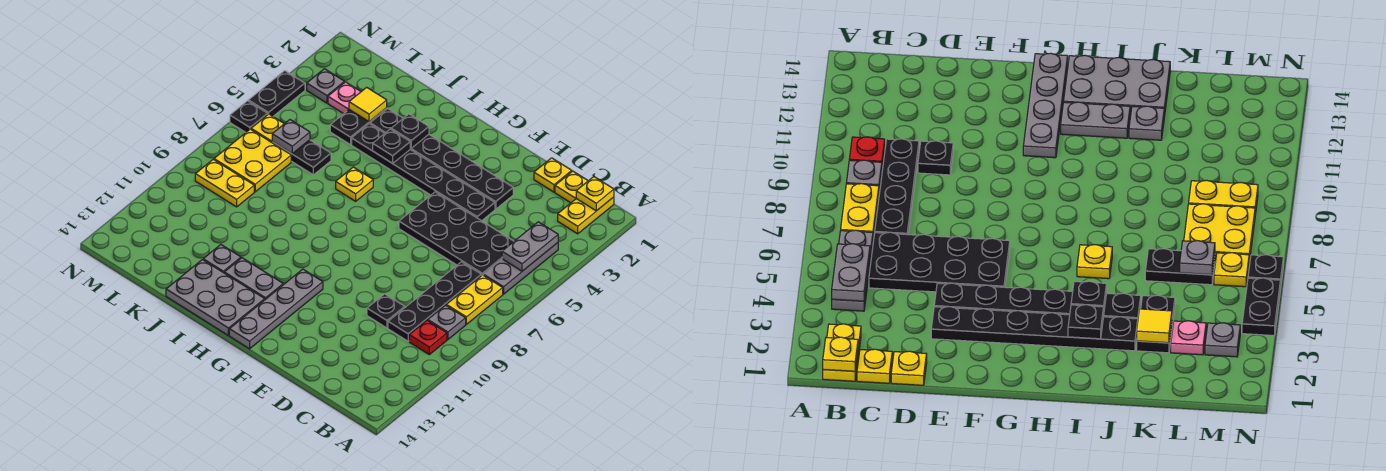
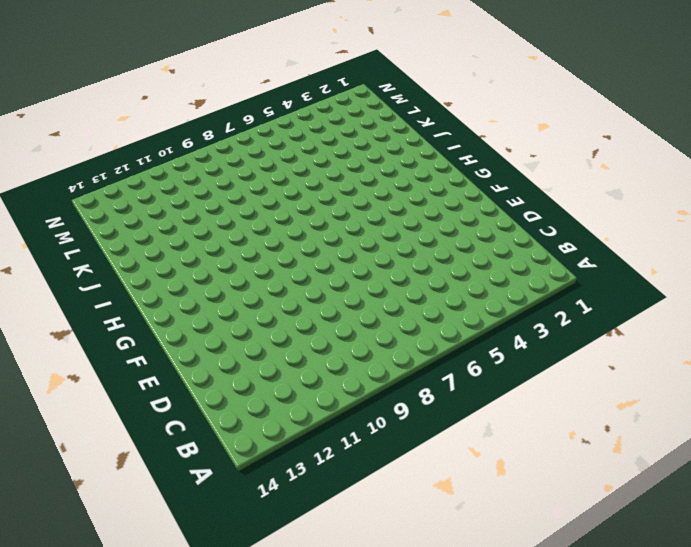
none -> yellow plate B1:B2 level 1
none -> grey plate B4:B6 level 1
none -> yellow plate B7:B8 level 1
none -> grey plate B9 level 1

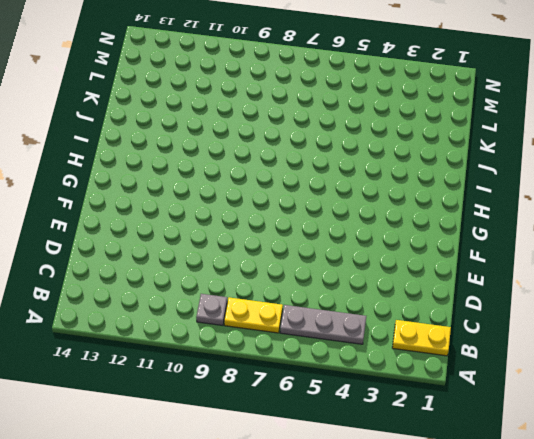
none -> red plate B10 level 1
none -> yellow plate C1 level 1
none -> black plate C5:F6 level 1
none -> black plate C7:C10 level 1

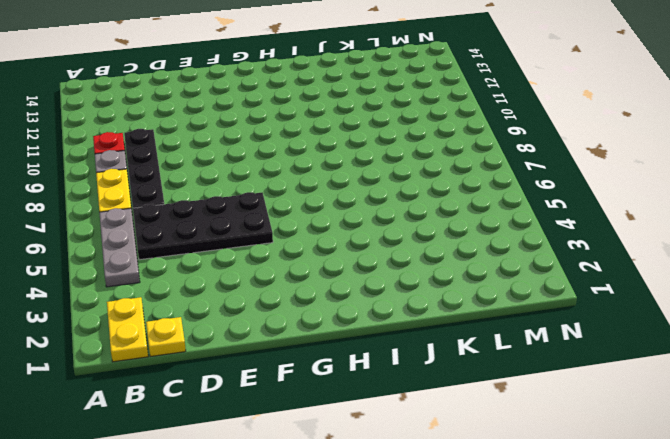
none -> yellow plate D1 level 1
none -> black plate D10 level 1
none -> black plate E3:J3 level 1
none -> black plate E4:J4 level 1

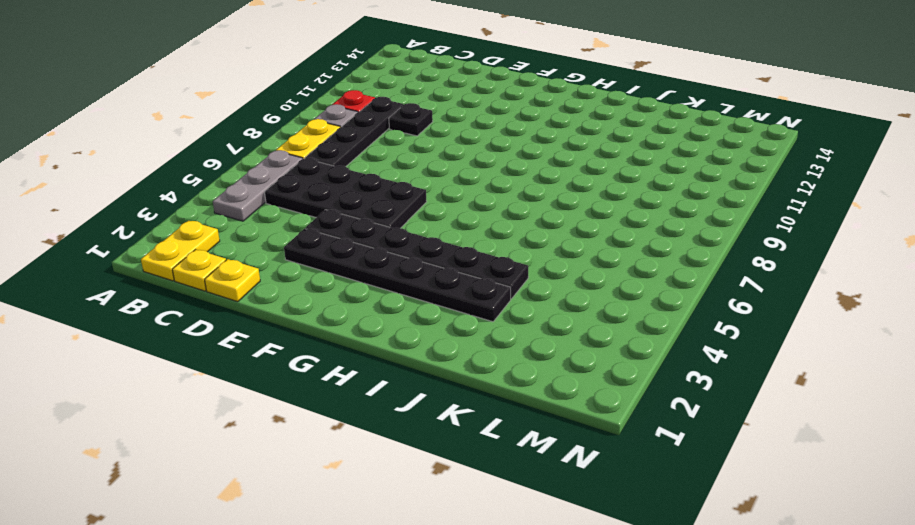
none -> grey plate G11:G14 level 1
none -> grey plate H12:I12 level 1
none -> grey plate H13:J14 level 1
none -> yellow plate I6 level 1

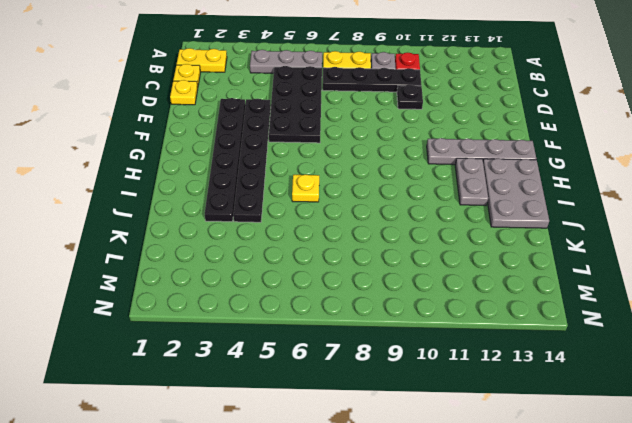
none -> grey plate J12 level 1
none -> black plate K3:K4 level 1
none -> black plate K6:L6 level 1
none -> pink plate L3 level 1

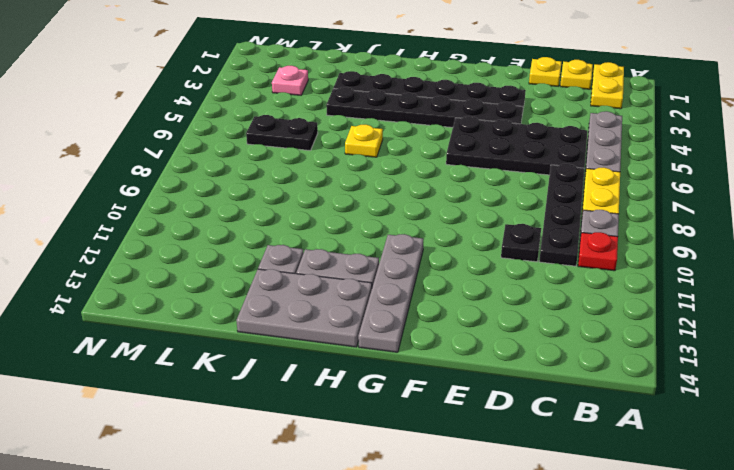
none -> black plate K3:K4 level 1
none -> yellow plate L7:M8 level 1
none -> yellow plate L9:M9 level 1
none -> grey plate M3 level 1

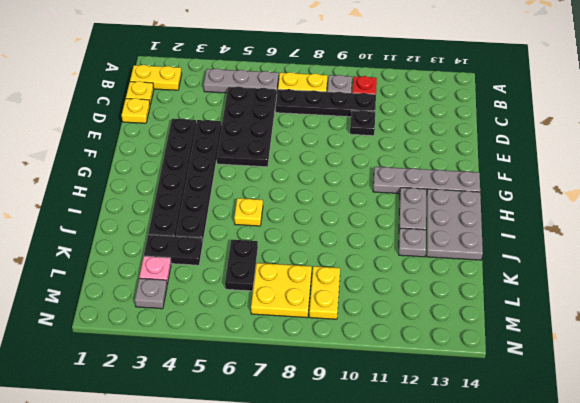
none -> yellow plate M6 level 1
none -> black plate N4:N5 level 1
none -> black plate N6 level 1
none -> yellow plate B1 level 2

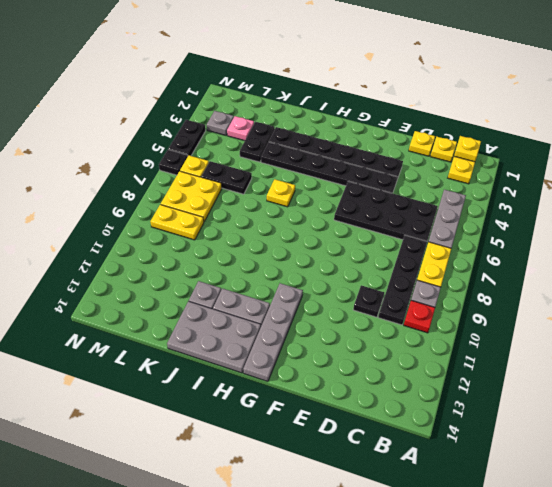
none -> grey plate B4:B5 level 2
none -> black plate I3 level 2
none -> black plate I4 level 2
none -> yellow tile K3 level 2

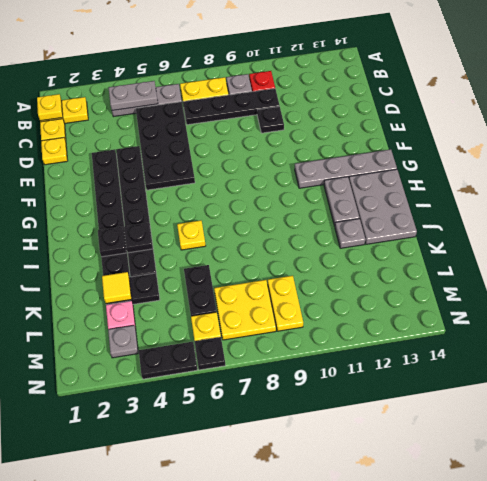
none -> grey plate L6 level 2

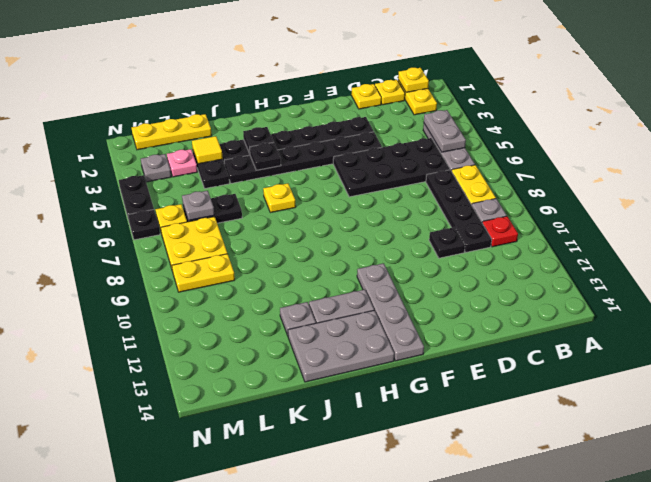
yellow plate K1:M1 level 1 -> none

